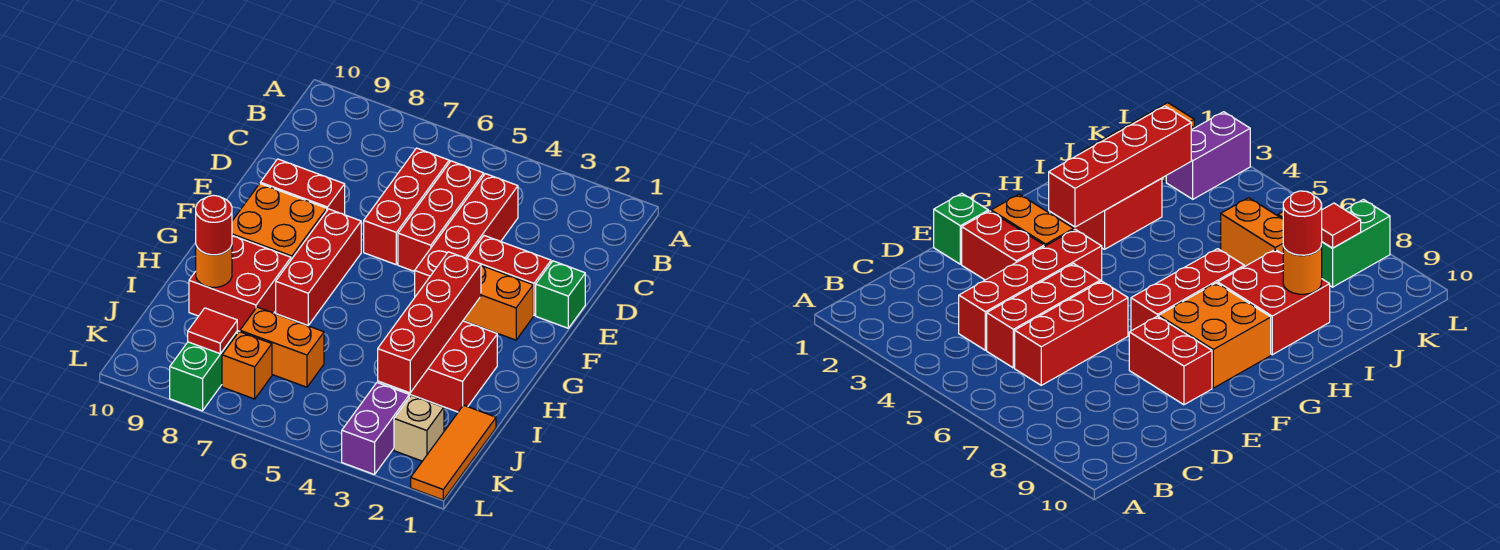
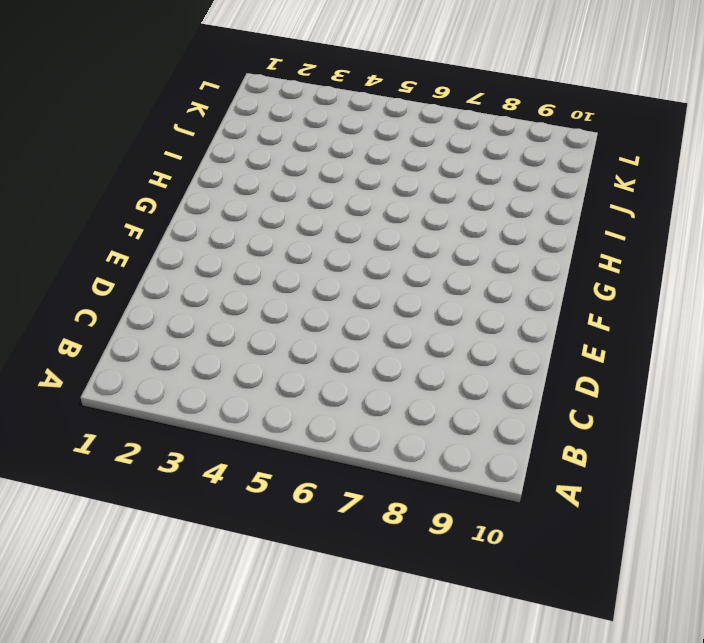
none -> red brick C4:F4 level 1
none -> red brick C5:E5 level 1
none -> red brick C6:E6 level 1

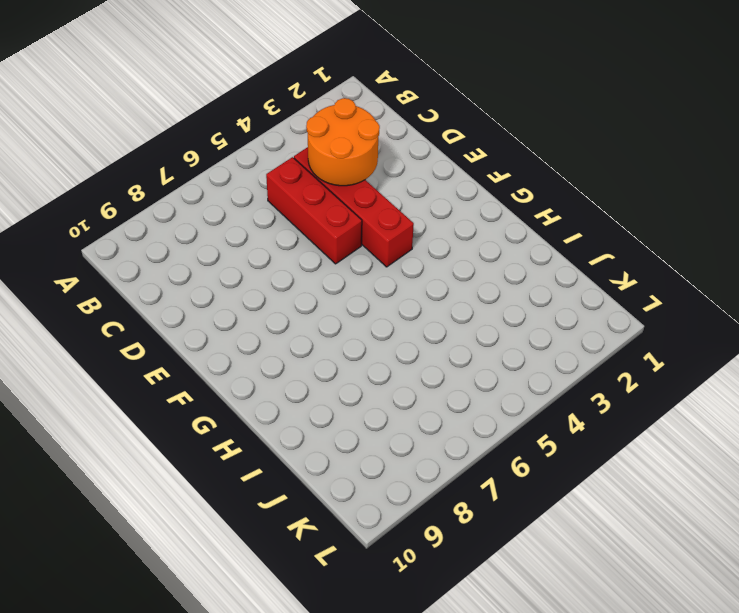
orange round brick C3:D4 level 2 -> none
none -> red brick C6:E6 level 1
none -> green brick E1 level 1
none -> red brick E2:E3 level 1

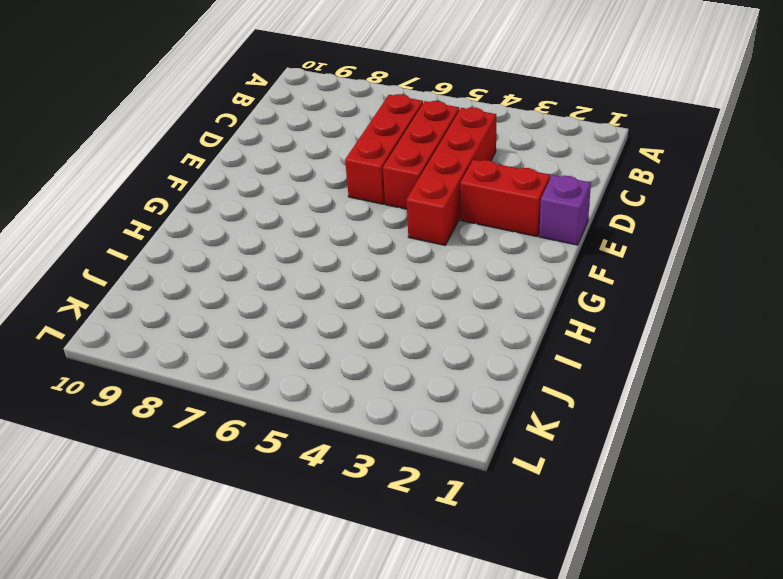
purple brick E1 level 1 -> green brick E1 level 1
none -> red brick E8:E9 level 1
none -> orange brick F2:F3 level 1
none -> red brick F7:H7 level 1

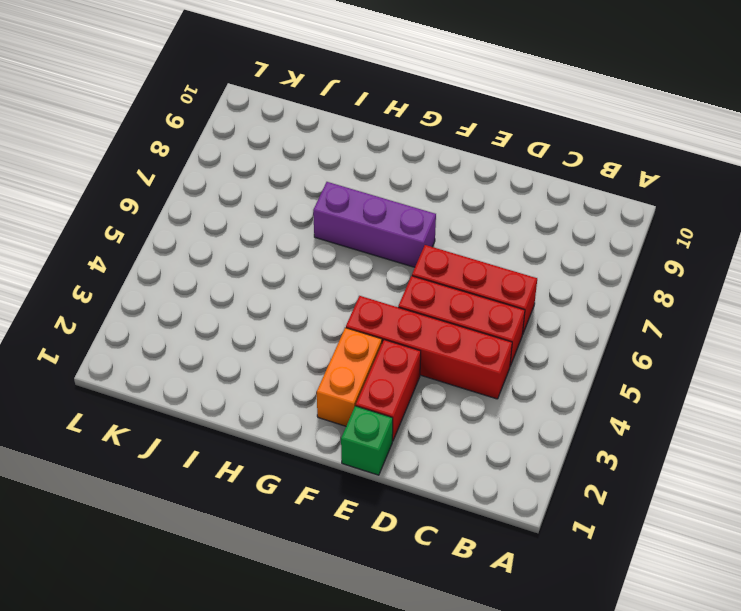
purple brick F7:H7 level 1 -> red brick F7:H7 level 1
none -> red brick E8:E9 level 1
none -> orange brick F8:G9 level 1
none -> red brick H2:I3 level 1

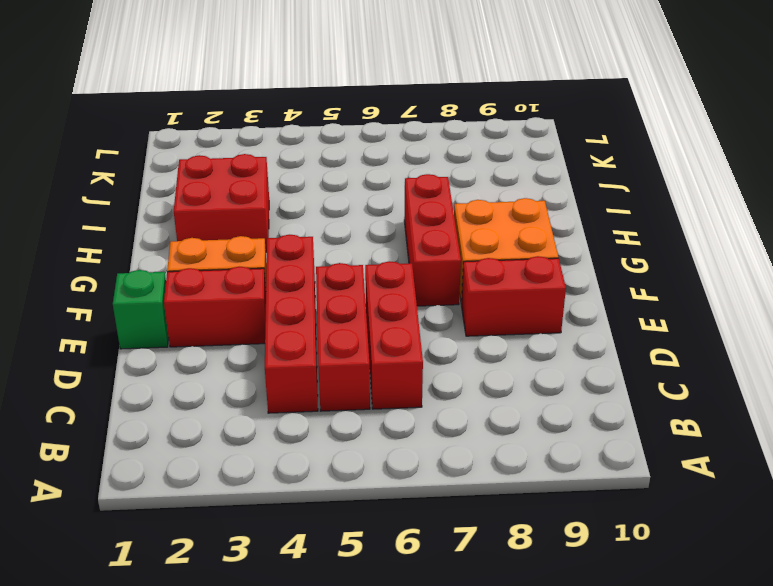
none -> red brick H8:I9 level 1
none -> orange tile J1:L1 level 1
none -> orange brick J6:J7 level 1

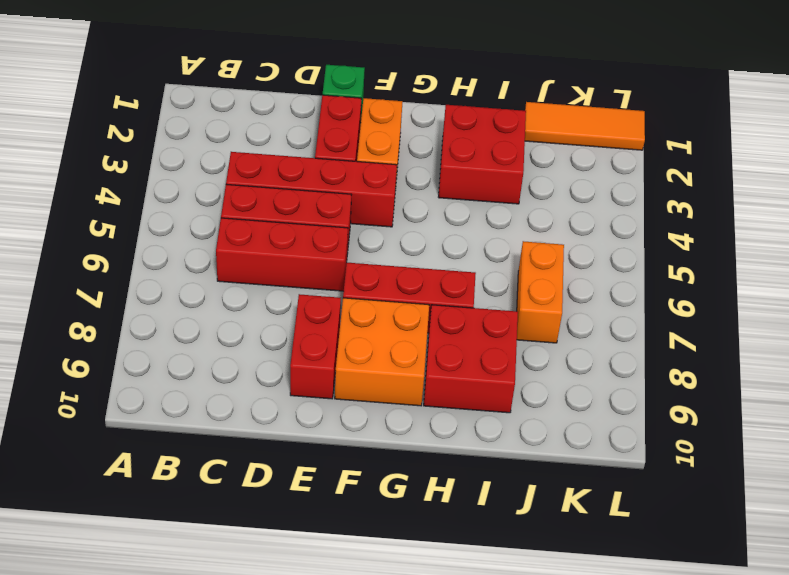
none -> tan brick K2 level 1
none -> purple brick K3:L3 level 1
none -> orange brick K7 level 1

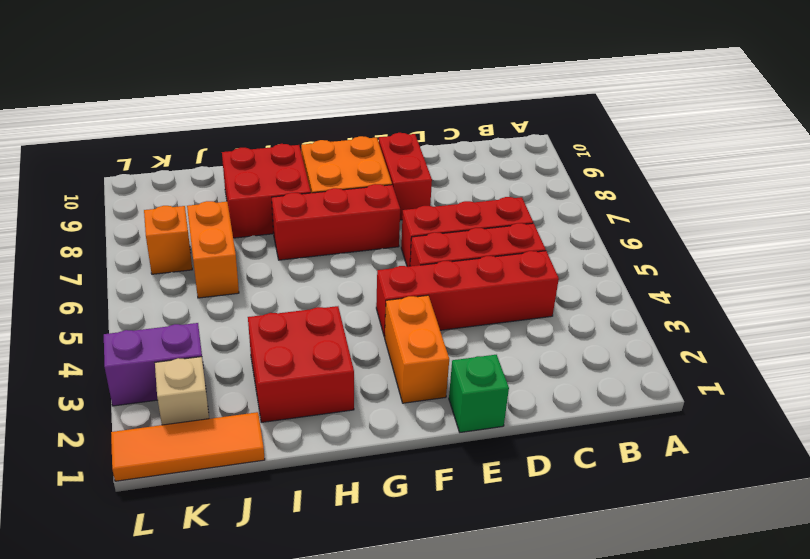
none -> red brick E2:E3 level 1
none -> green brick K8:L8 level 1
none -> red brick G3:J3 level 2

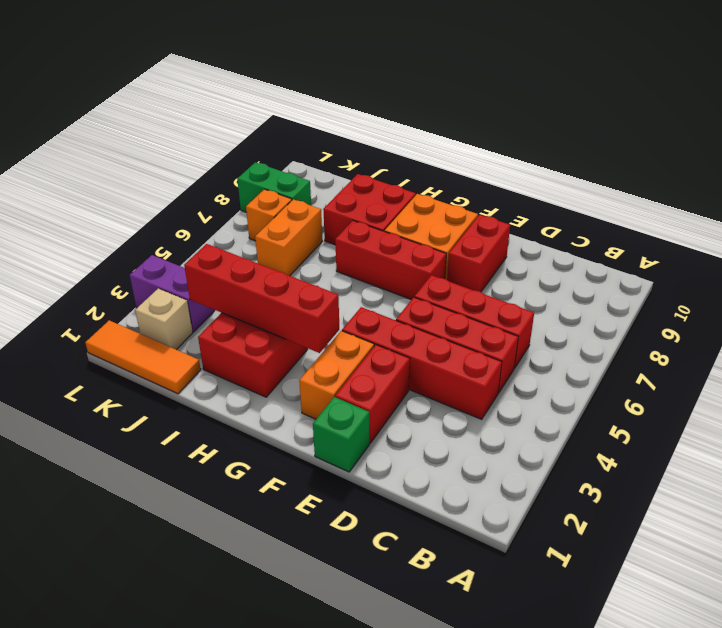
none -> orange round brick I9 level 2
none -> red tile K8 level 2
none -> red round brick I9 level 3

